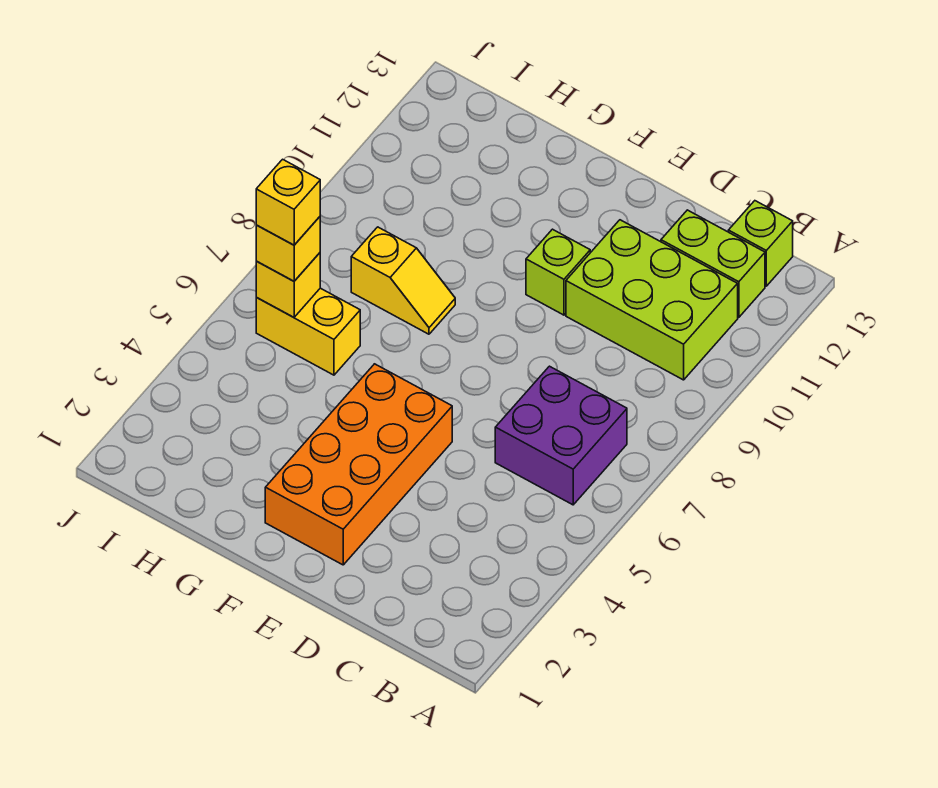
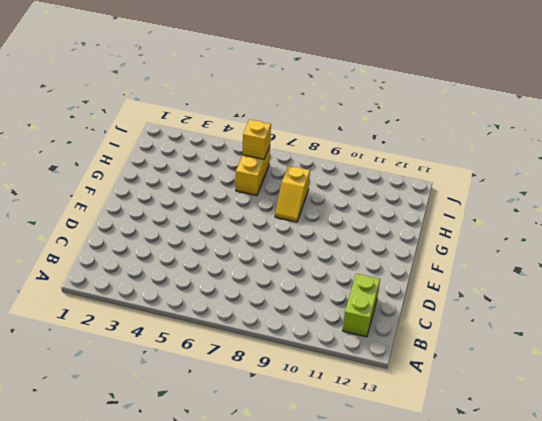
none -> purple brick B6:C7 level 1
none -> lime brick B10:D11 level 1

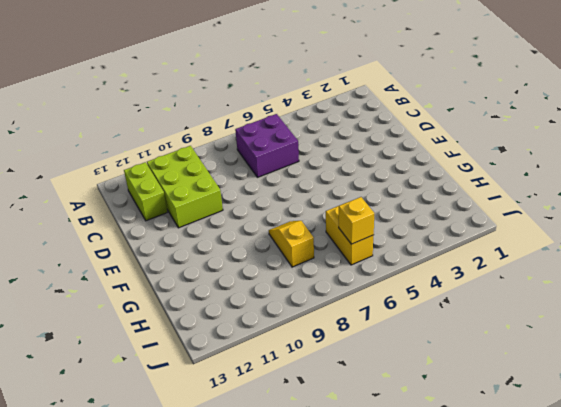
none -> lime brick B13 level 1
none -> orange brick E2:F5 level 1

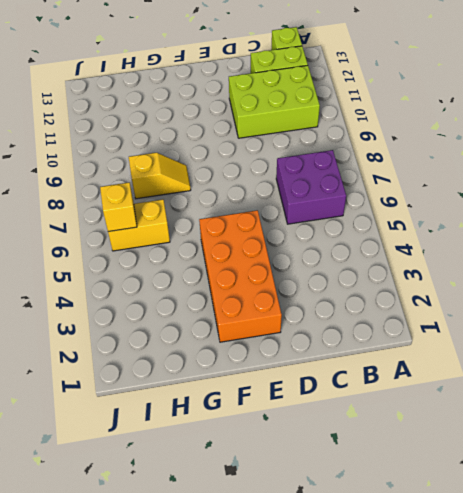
none -> lime brick E10 level 1
none -> yellow brick I6 level 3

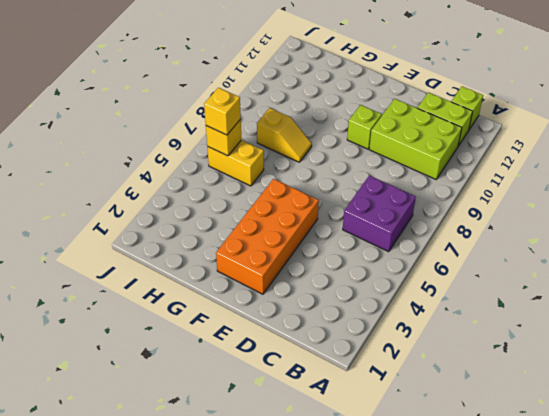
none -> yellow brick I6 level 4

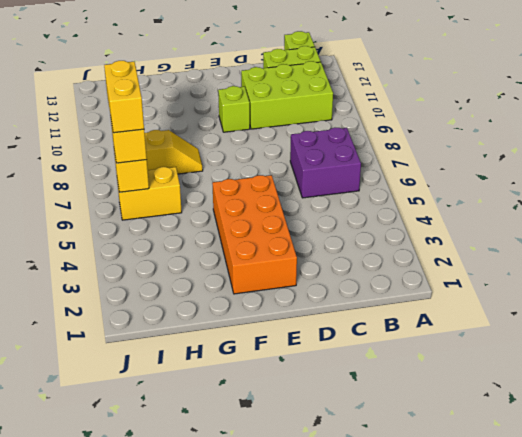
yellow brick I6:I7 level 4 -> yellow brick I6 level 4

